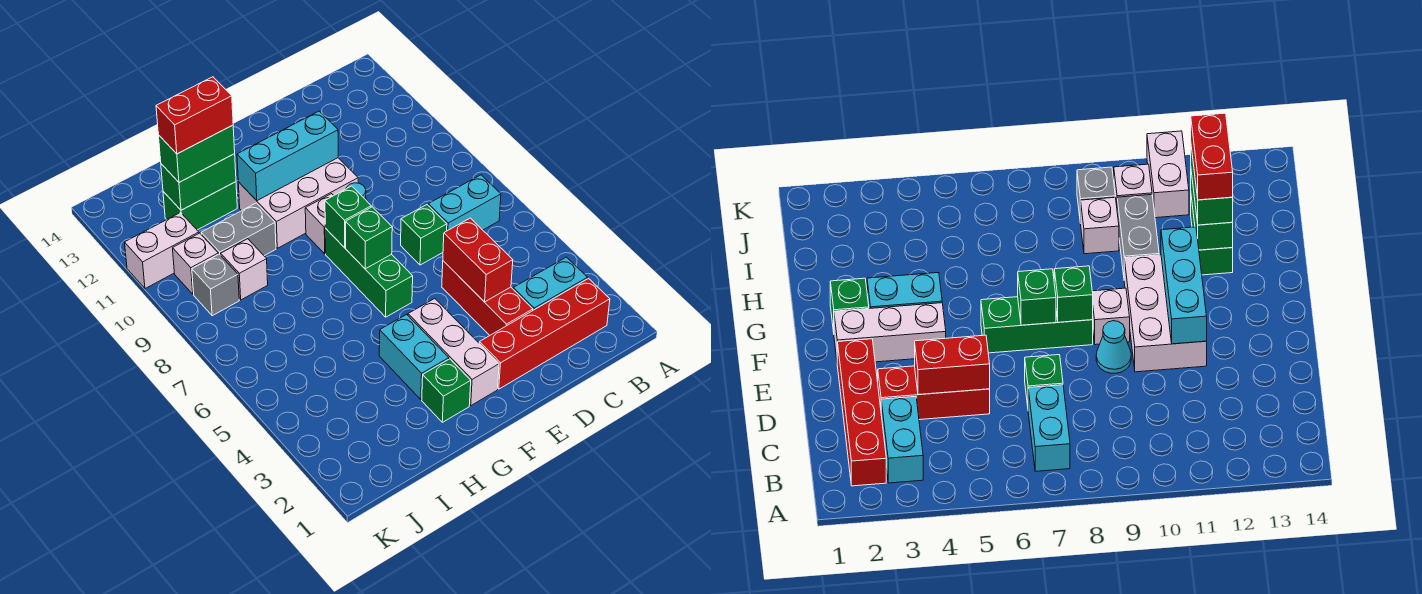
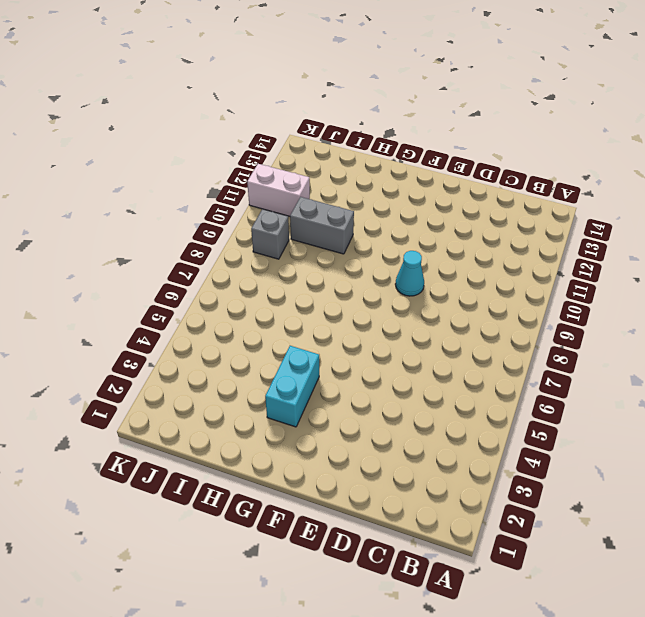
none -> red brick B2:E2 level 1
none -> cyan brick B3:C3 level 1
none -> cyan brick B7:C7 level 1

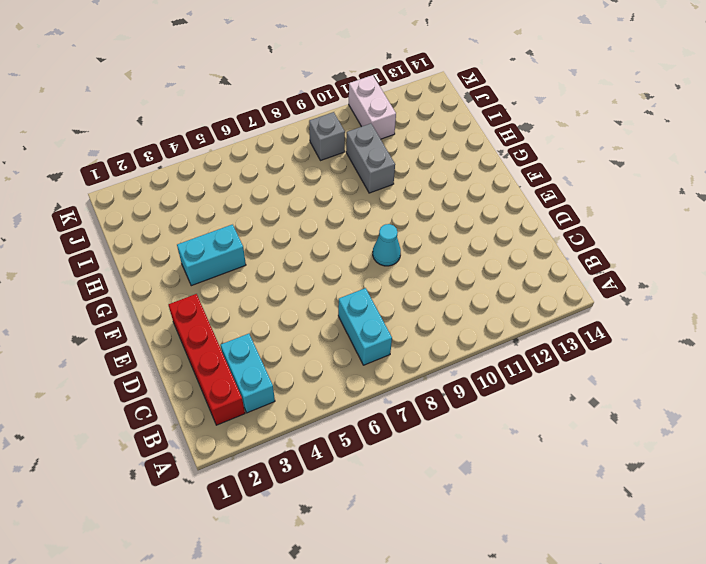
none -> red brick D3:D5 level 1
none -> green brick D7 level 1
none -> white brick E10:G11 level 1

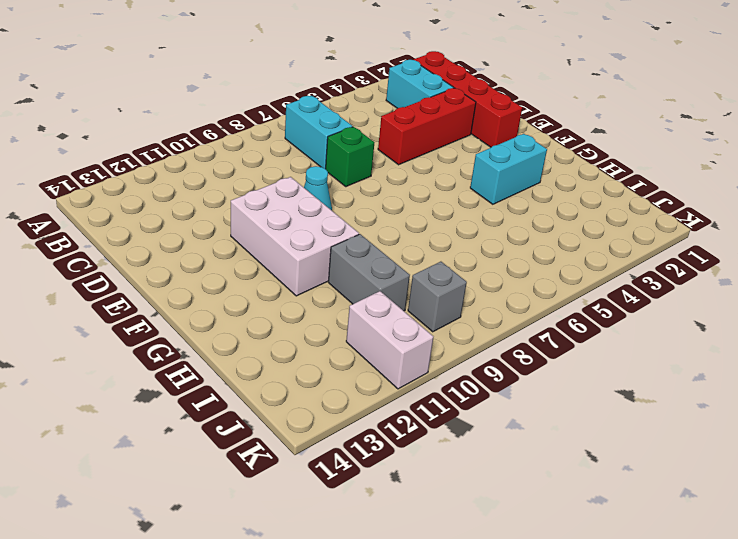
none -> white brick F2:F4 level 1
none -> green brick F6:F8 level 1
none -> white brick F9 level 1

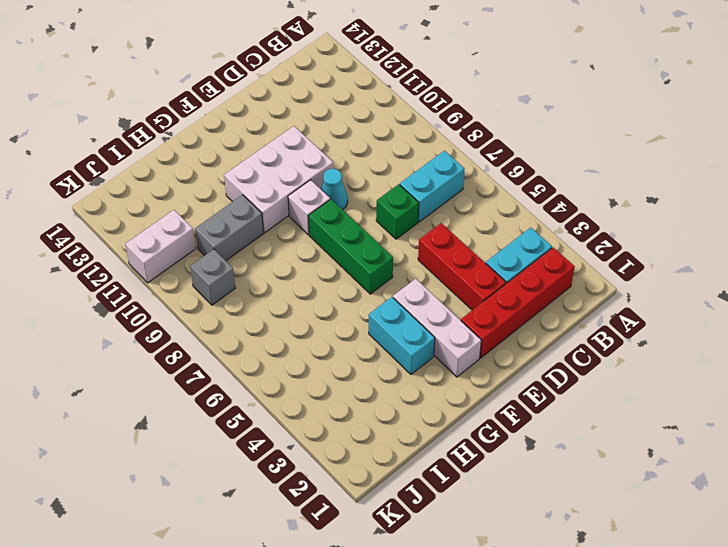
none -> green brick G2 level 1
none -> green brick H12:I12 level 1
none -> white brick I9 level 1

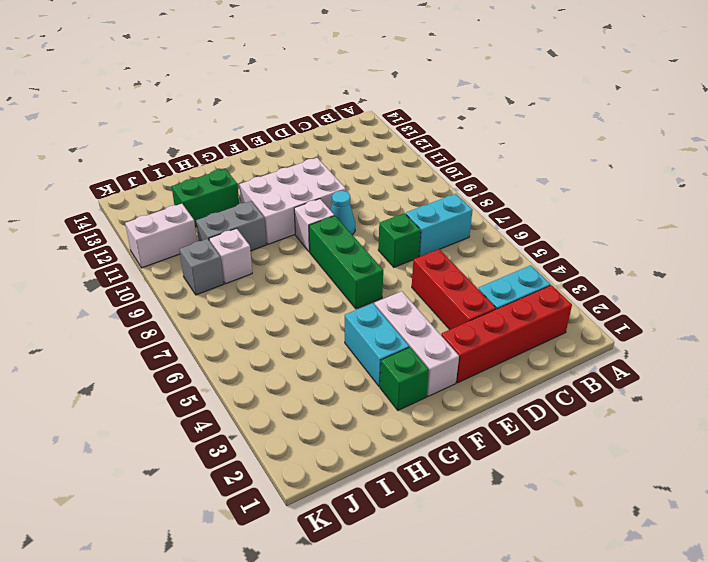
none -> white brick J10 level 1
none -> red brick D4:D5 level 2
none -> cyan brick E11:G11 level 2

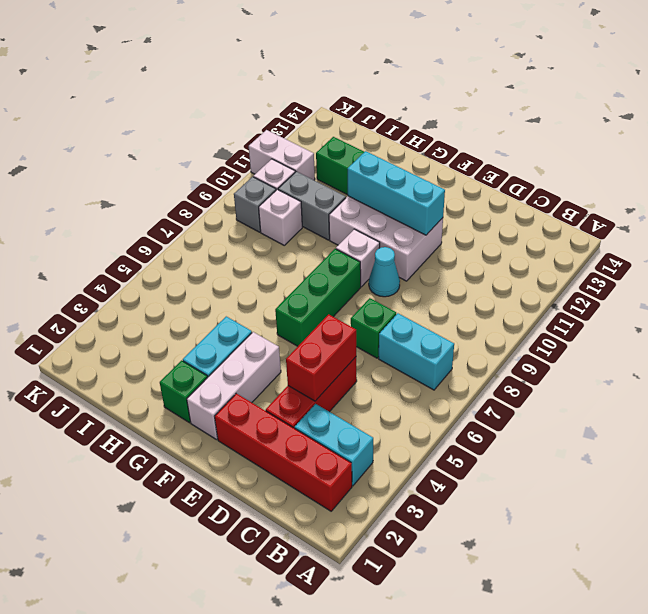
none -> green brick F7 level 2
none -> green brick F8 level 2
none -> green brick H12:I12 level 2

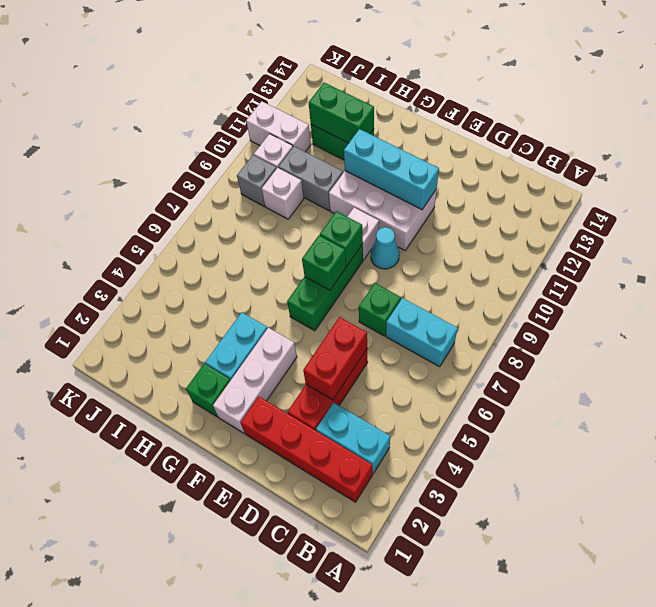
none -> green brick H12:I12 level 3
none -> red brick H12:I12 level 4

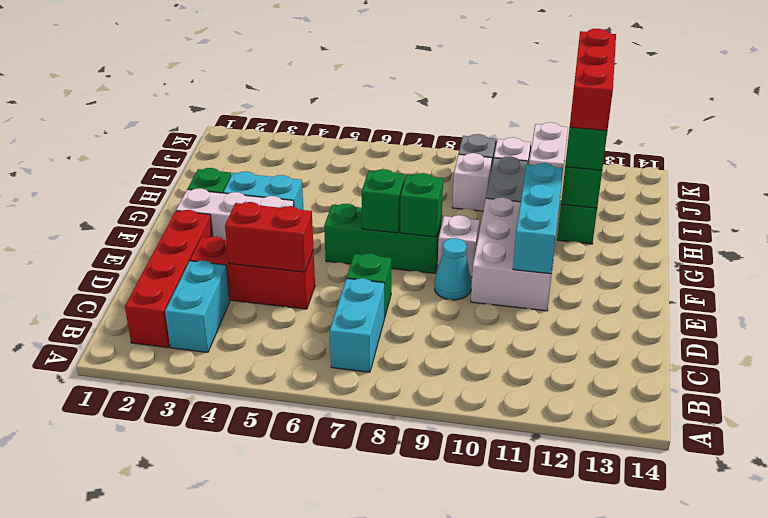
red brick H12:J12 level 4 -> red brick H12:I12 level 4

